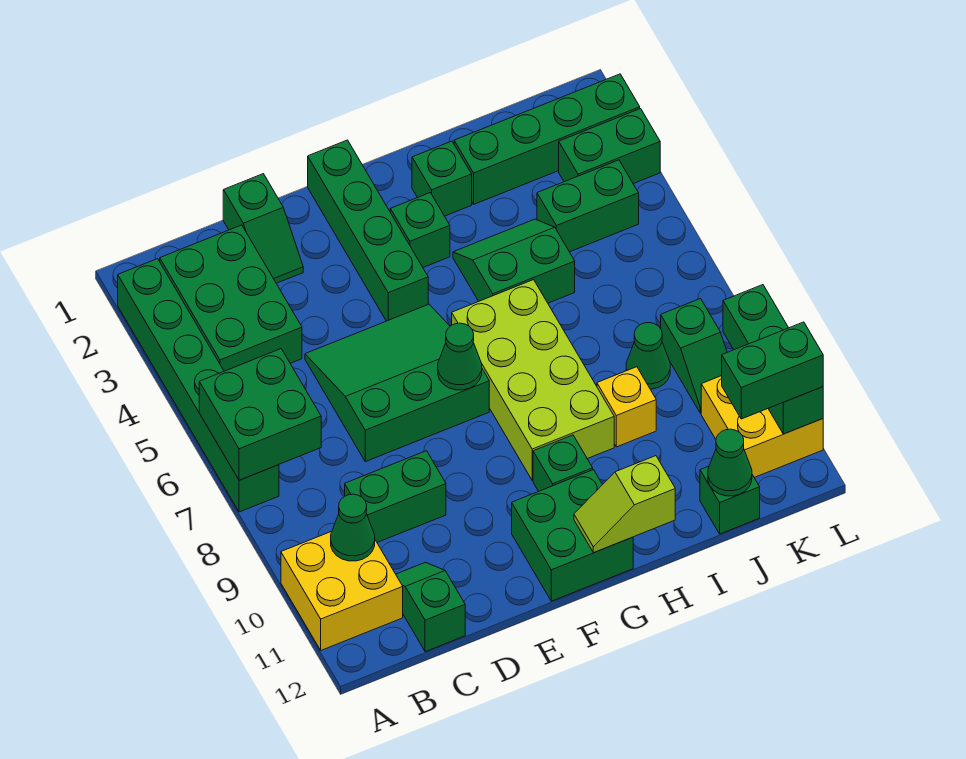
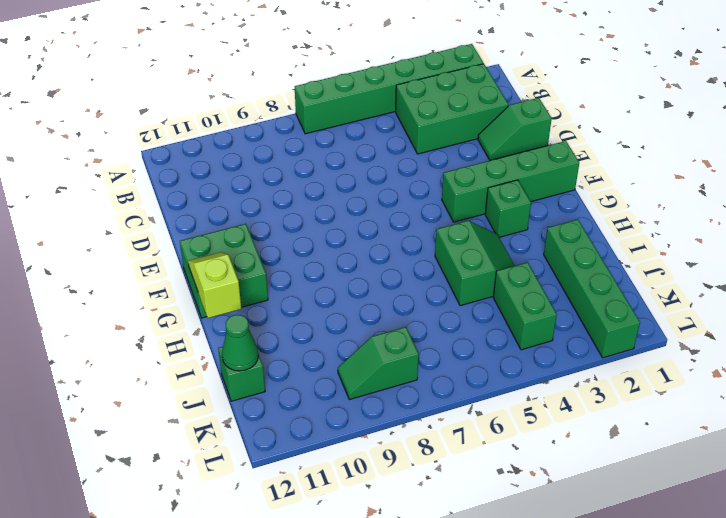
none -> yellow brick A10:B11 level 1
none -> green brick C9:D9 level 1
none -> green slope C11:C12 level 1 top 12

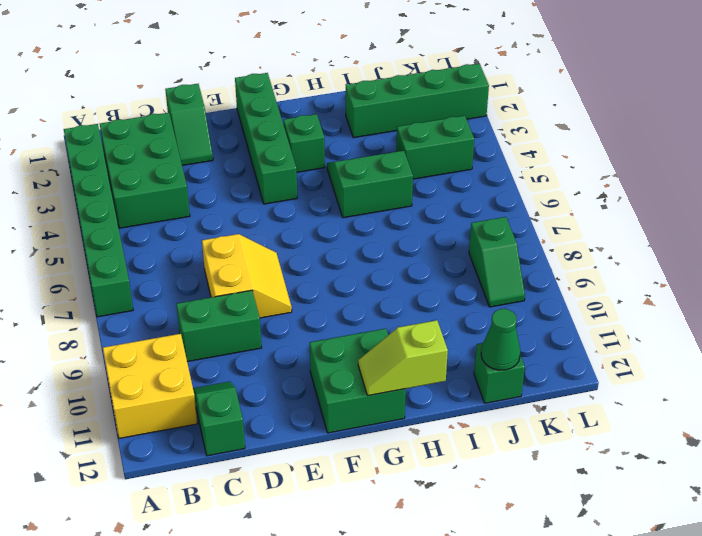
yellow slope D7:E8 level 1 top D -> green slope D5:F7 level 1 top 7
none -> lime brick G6:H9 level 1
none -> green brick G10 level 1
none -> green brick H2 level 1

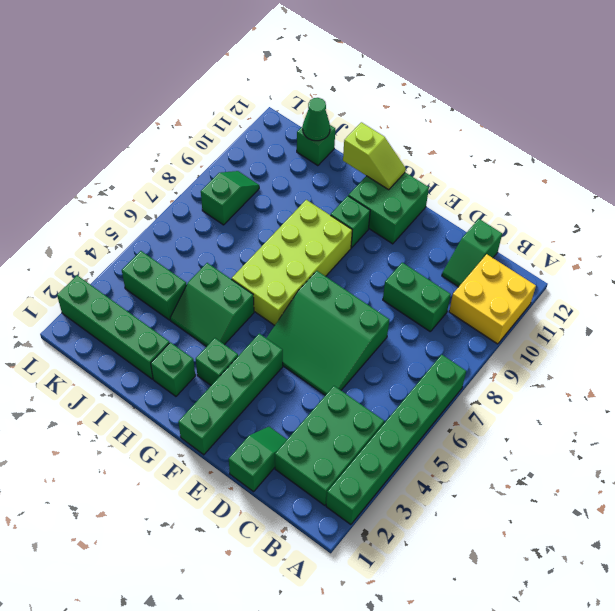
none -> yellow brick I9 level 1
none -> green cone J8 level 1
none -> green brick K3:L3 level 1

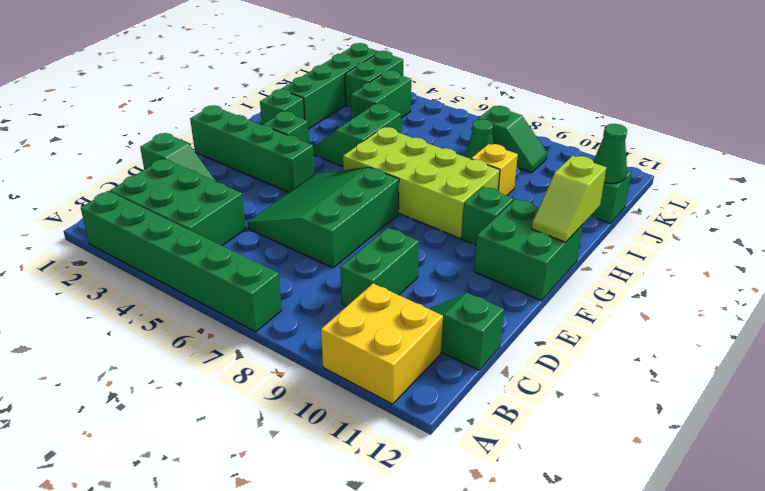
none -> yellow brick K10:L11 level 1
none -> green brick A6:B7 level 2
none -> green cone B10 level 2

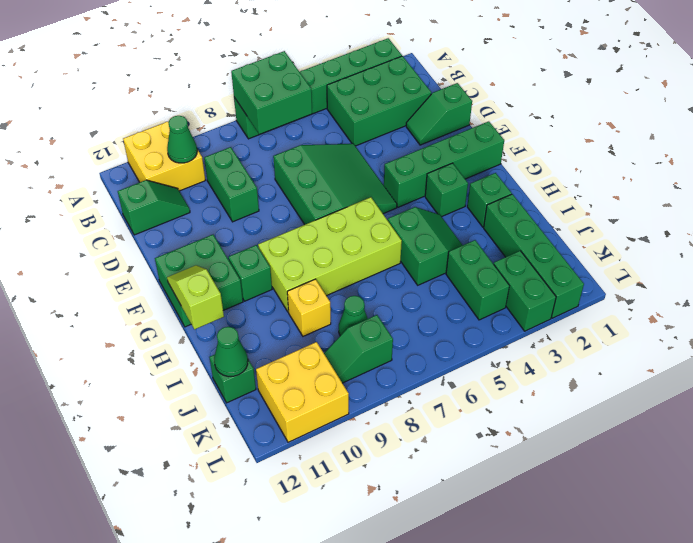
none -> green cone F7 level 2
none -> green brick L9:L11 level 2
none -> green brick K11:L11 level 3

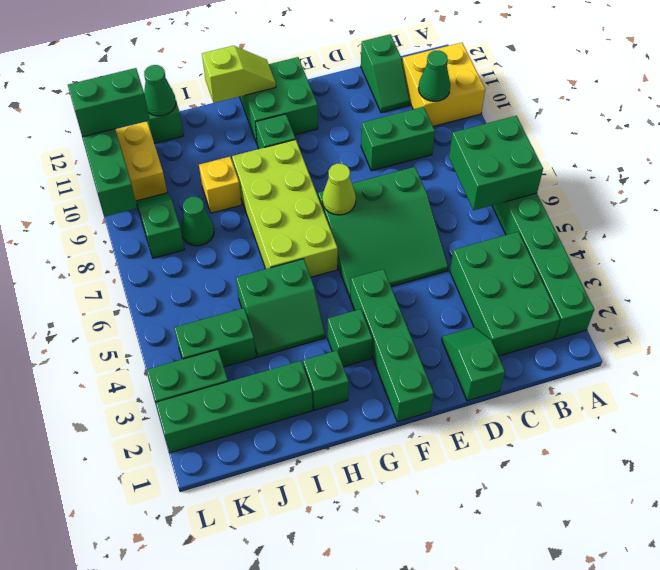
lime cone F7 level 2 -> green cone F7 level 2

